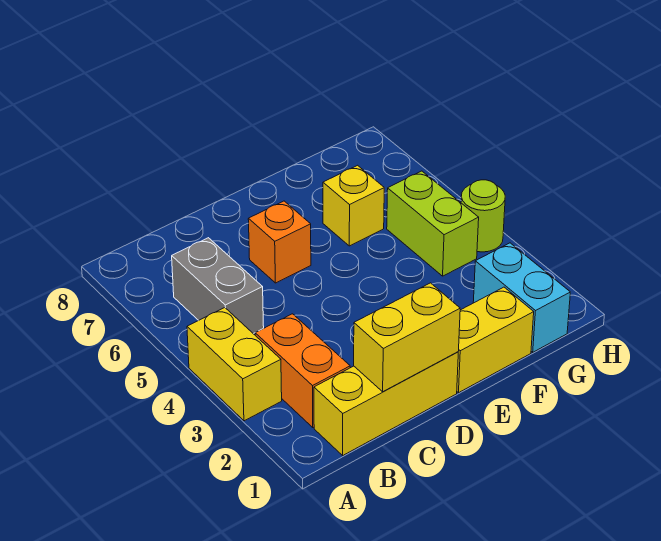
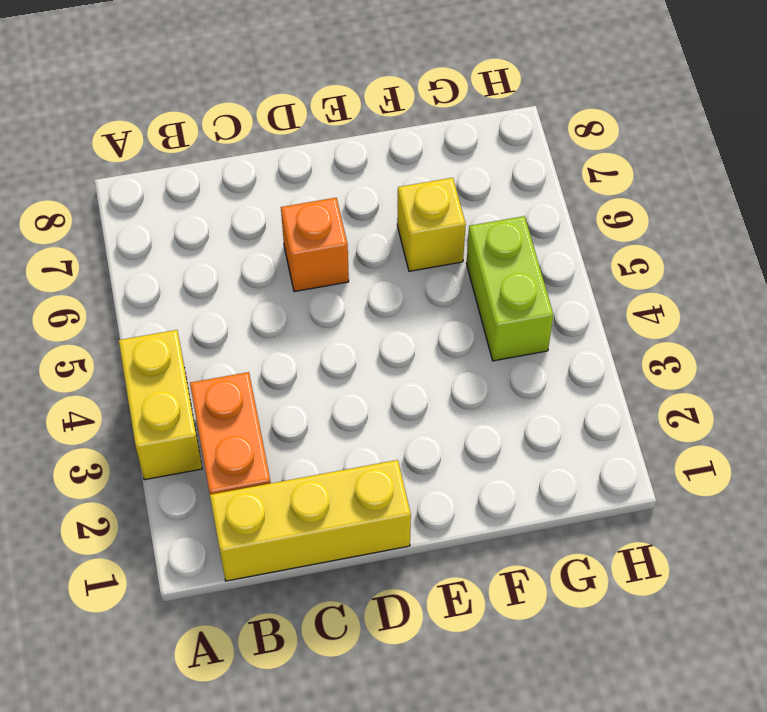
none -> grey brick B5:B6 level 1
none -> yellow brick E1:F1 level 1

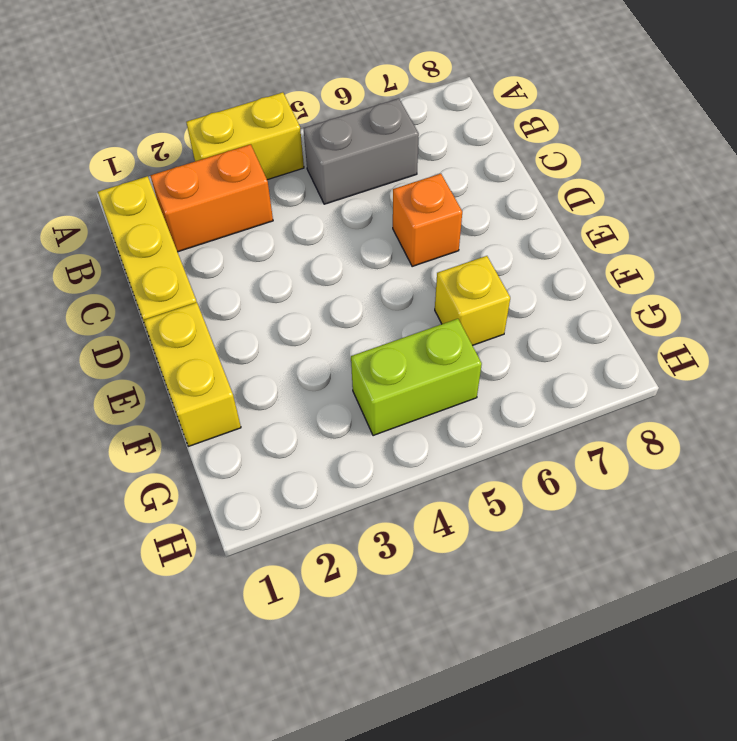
none -> cyan brick G1:G2 level 1
none -> lime round brick H4 level 1

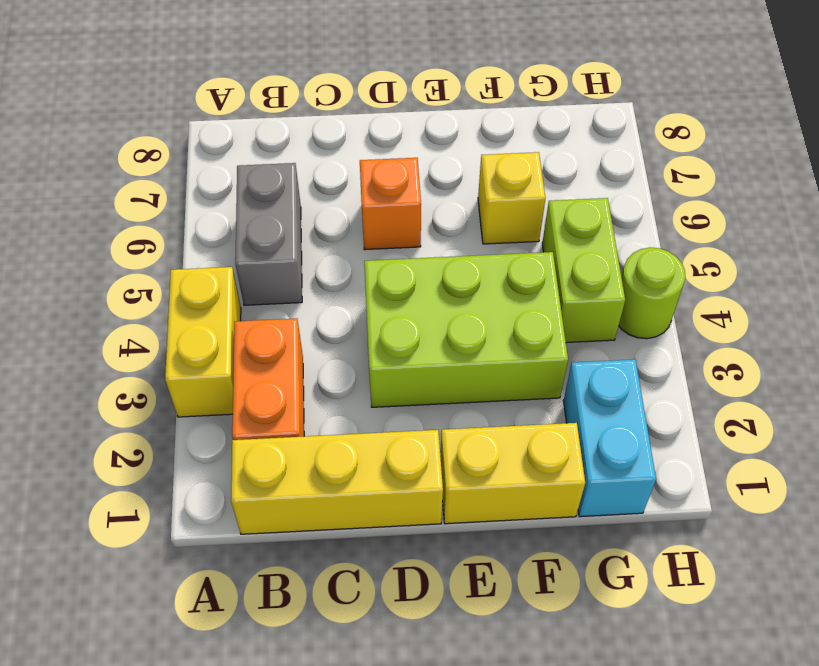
lime brick D3:F4 level 1 -> none
none -> yellow brick C1:D1 level 2

